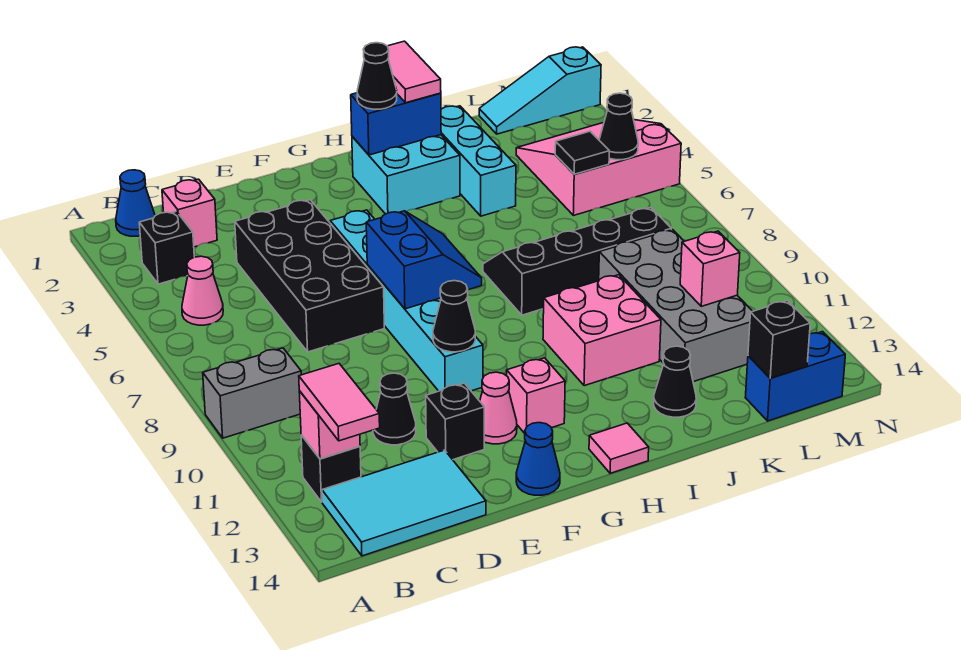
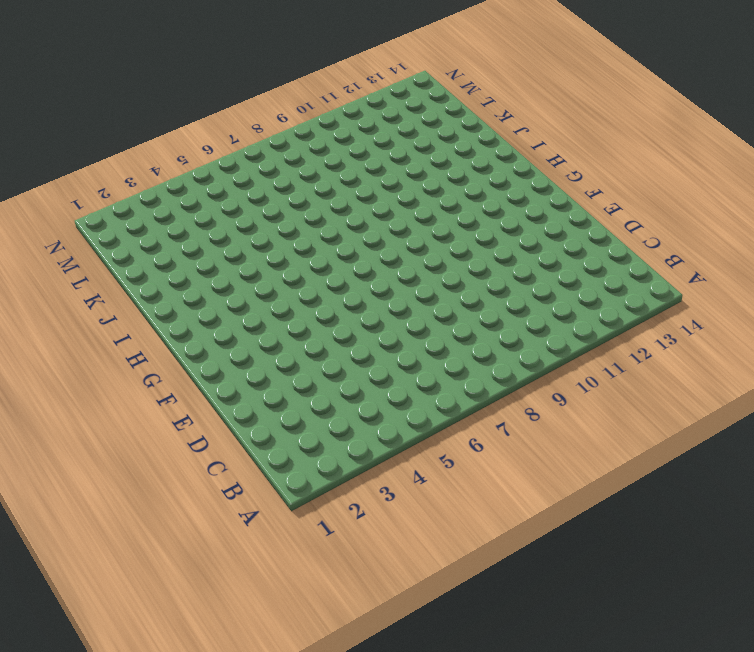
none -> grey brick A9:B9 level 1
none -> blue cone B1 level 1
none -> black brick B3 level 1
none -> pink cone B5 level 1

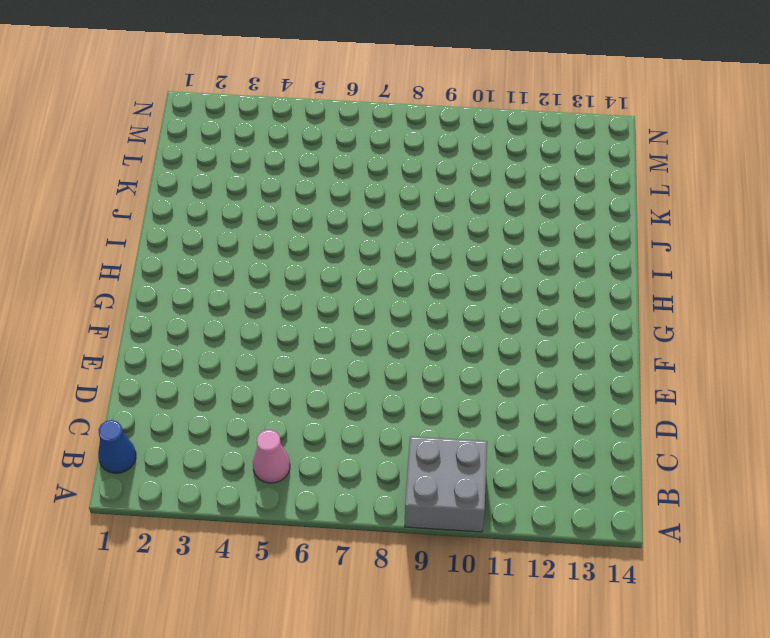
grey brick A9:B10 level 1 -> grey brick A9:B9 level 1
none -> black brick B3 level 1
none -> black brick B12 level 1
none -> cyan tile B13:D14 level 1
none -> pink brick C2 level 1

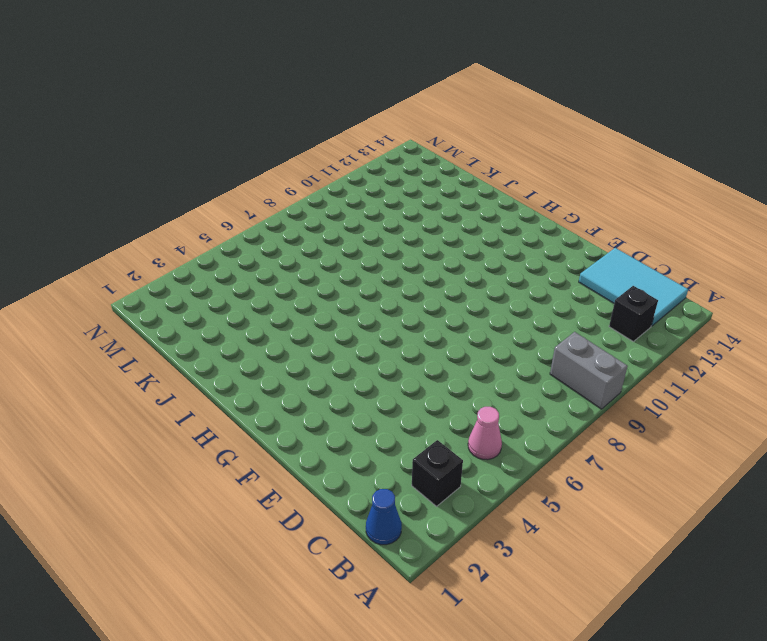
none -> pink brick C2 level 1
none -> black brick D4:E7 level 1
none -> black cone D11 level 1
none -> black brick E12 level 1

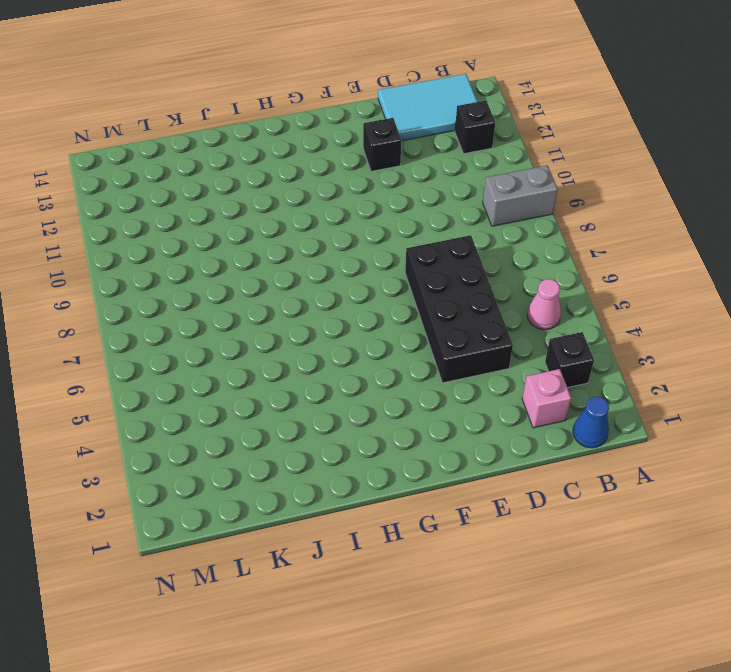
none -> black cone D11 level 1
none -> cyan brick F5:F10 level 1
none -> pink cone F12 level 1
none -> blue cone F14 level 1

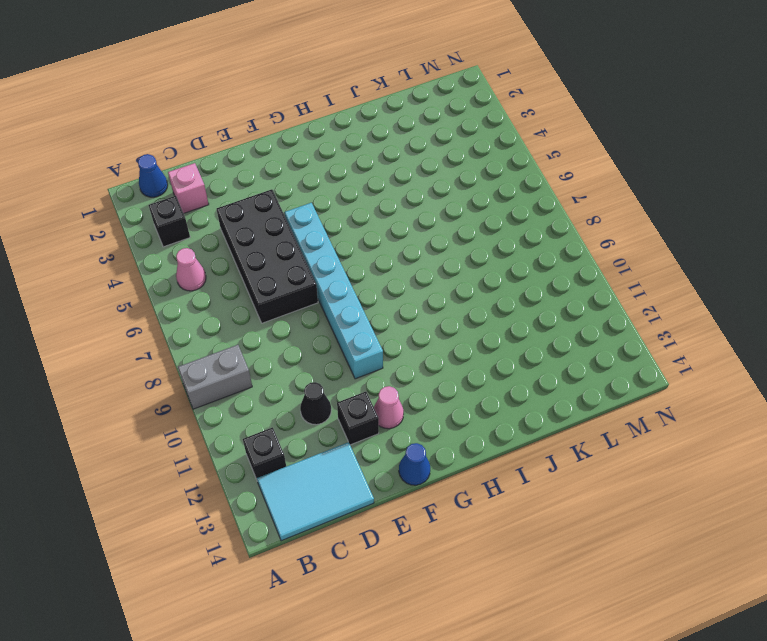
none -> pink brick G12 level 1
none -> cyan brick H2:I3 level 1
none -> pink tile H14 level 1
none -> black slope I7:L8 level 1 top 8

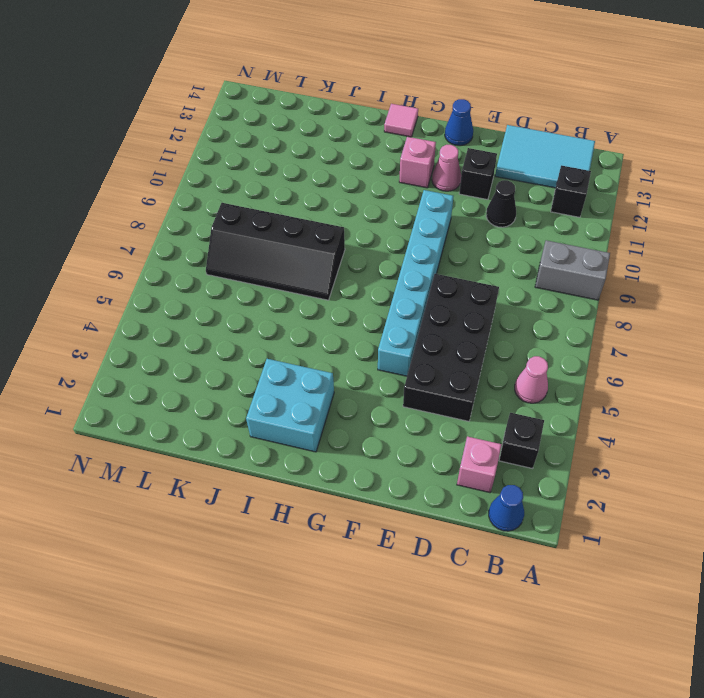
none -> pink brick I10:J11 level 1
none -> cyan brick J2:J4 level 1
none -> black cone J13 level 1
none -> grey brick K9:L12 level 1

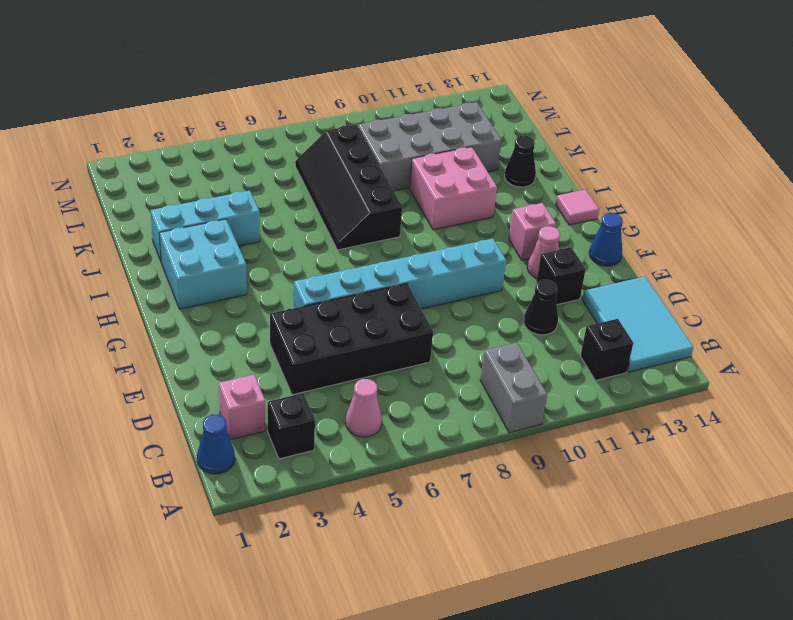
none -> cyan slope L1:N1 level 1 top N
none -> pink slope L3:N5 level 1 top 5
none -> blue brick L14:M14 level 1
none -> pink brick B12 level 2

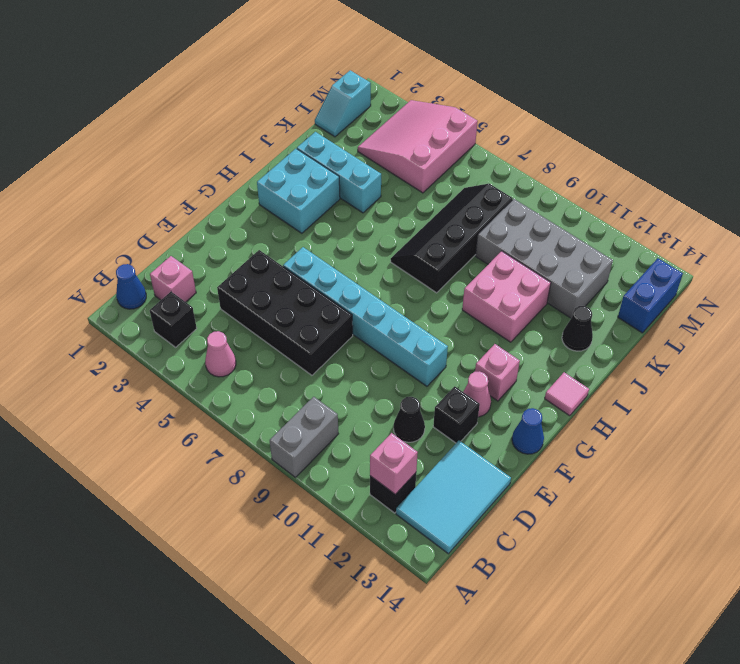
cyan slope L1:M1 level 1 top M -> cyan slope L1:N1 level 1 top N
none -> blue slope F7:G8 level 2 top F
none -> black cone F10 level 2
none -> blue brick H2:I2 level 2
none -> black tile L5 level 2

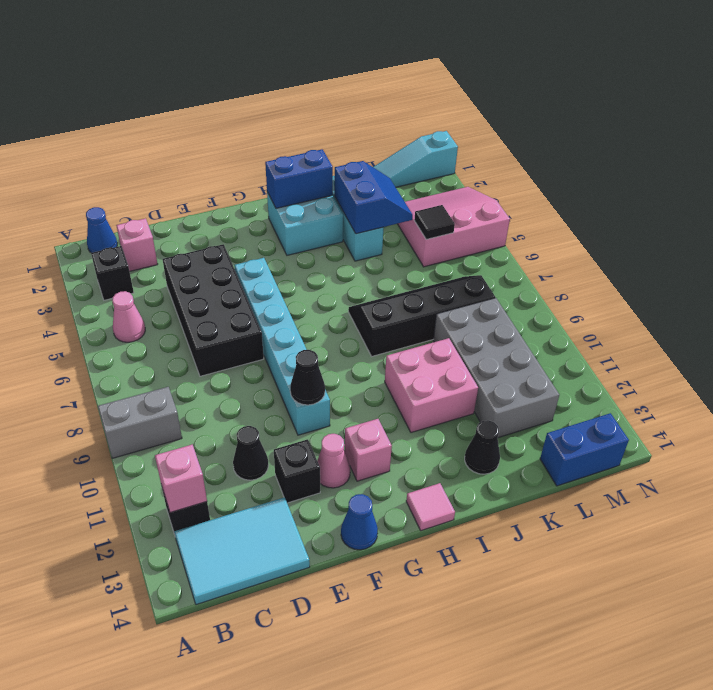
blue slope J3:K4 level 2 top J -> blue slope F7:G8 level 2 top F
none -> pink brick L11 level 2
none -> black brick L14 level 2
none -> black cone M5 level 2
none -> pink tile B12:B13 level 3

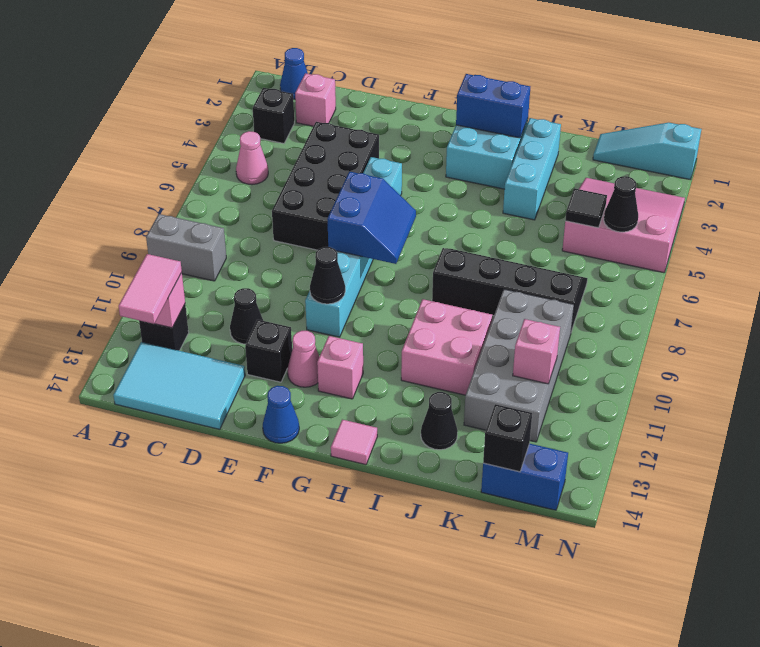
none -> black cone H2 level 3
none -> pink tile I1:I2 level 3

